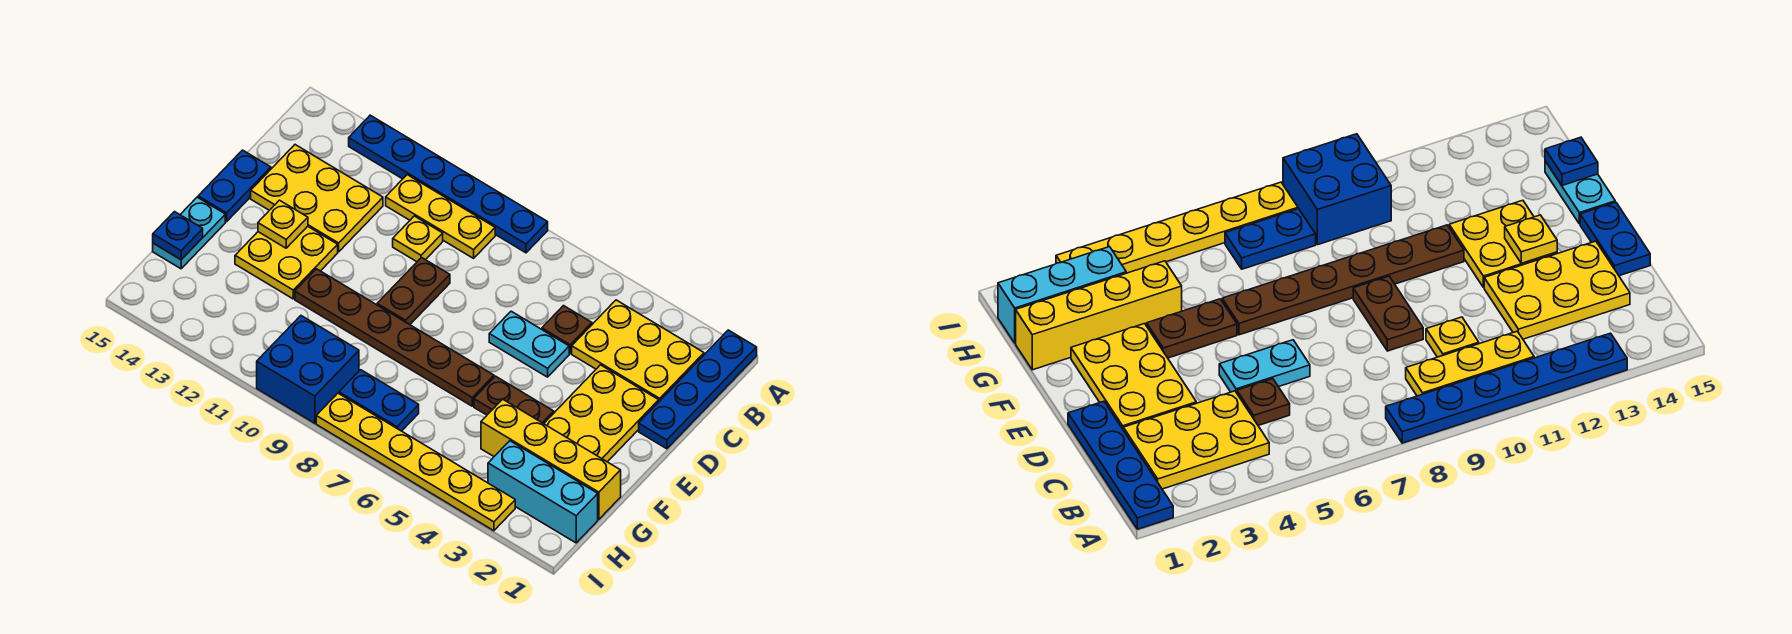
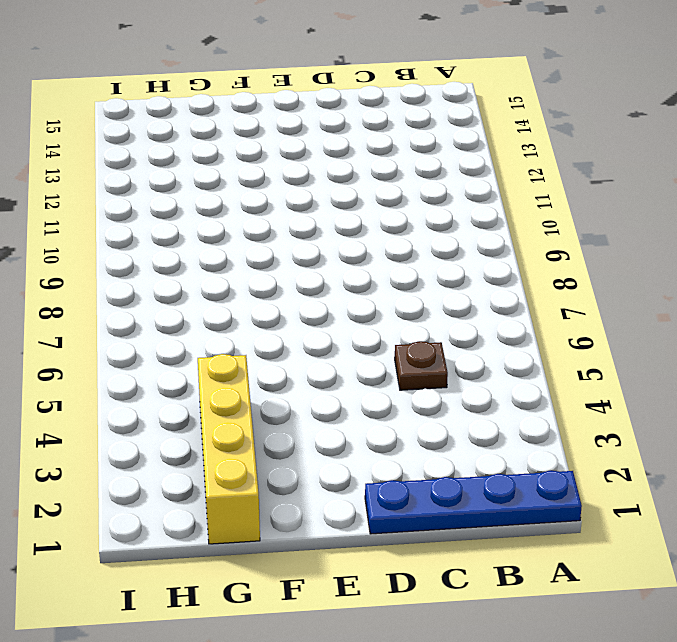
none -> blue plate A8:A13 level 1
none -> yellow plate B2:C4 level 1
none -> yellow plate B9:B11 level 1

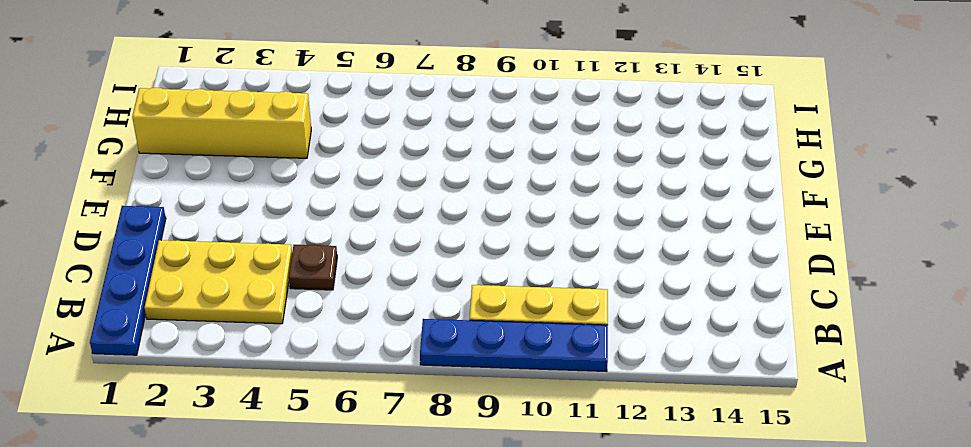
blue plate A8:A11 level 1 -> blue plate A8:A13 level 1
none -> yellow plate C10 level 1
none -> yellow plate C12:D14 level 1
none -> yellow plate D2:F3 level 1

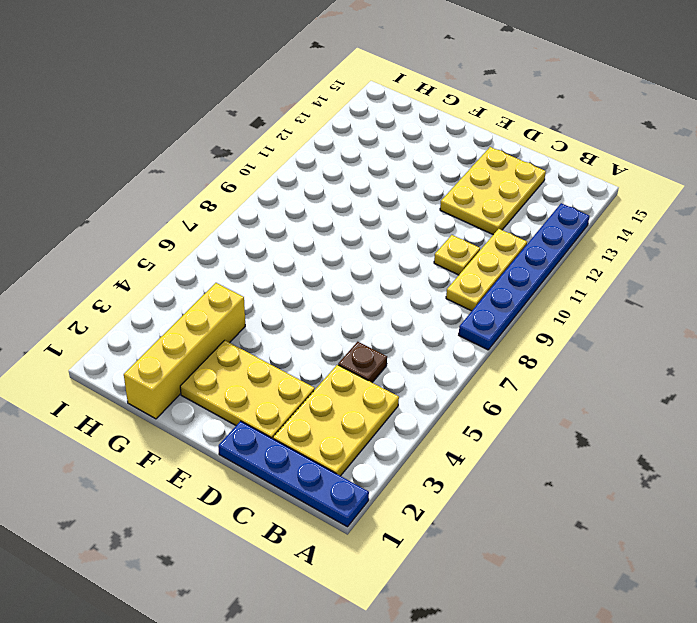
none -> cyan plate D5:D6 level 1
none -> brown plate D9:E9 level 1
none -> blue plate D15:E15 level 1

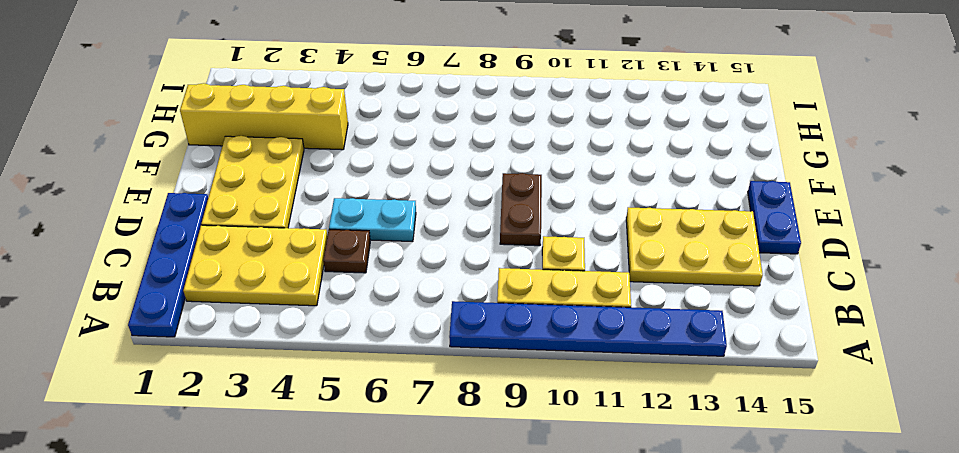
none -> yellow plate E12:F13 level 1
none -> brown plate F4:F5 level 1
none -> brown plate F6:F11 level 1

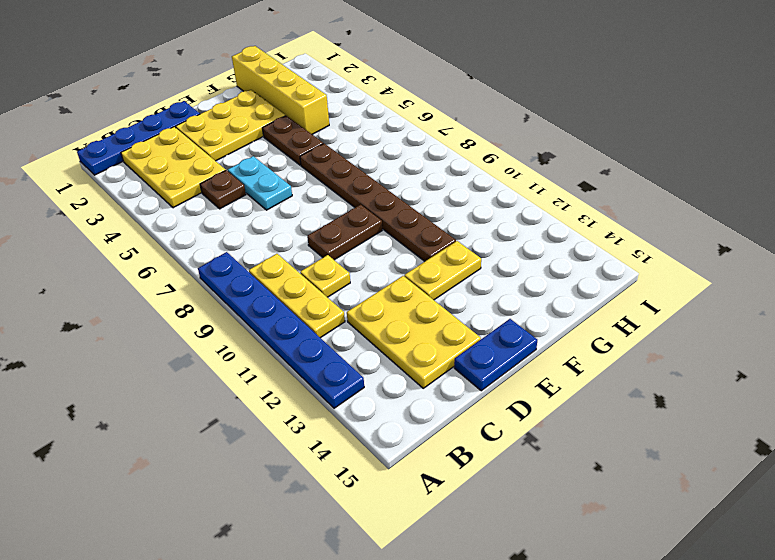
yellow plate E12:F12 level 1 -> yellow plate E12:F13 level 1
none -> cyan plate F15:G15 level 1
none -> cyan brick H1:H3 level 1
none -> blue plate H7:H8 level 1

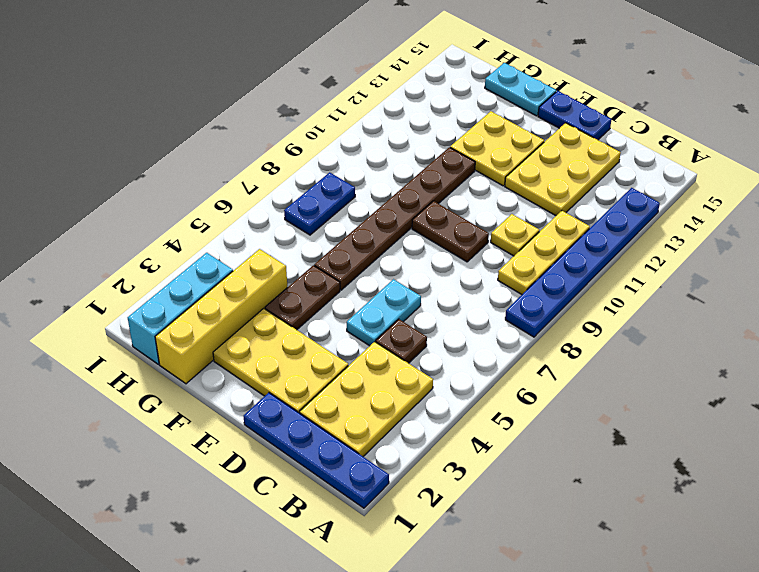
none -> blue brick H9:I10 level 1
none -> yellow plate I3:I8 level 1
none -> yellow plate E13 level 2

